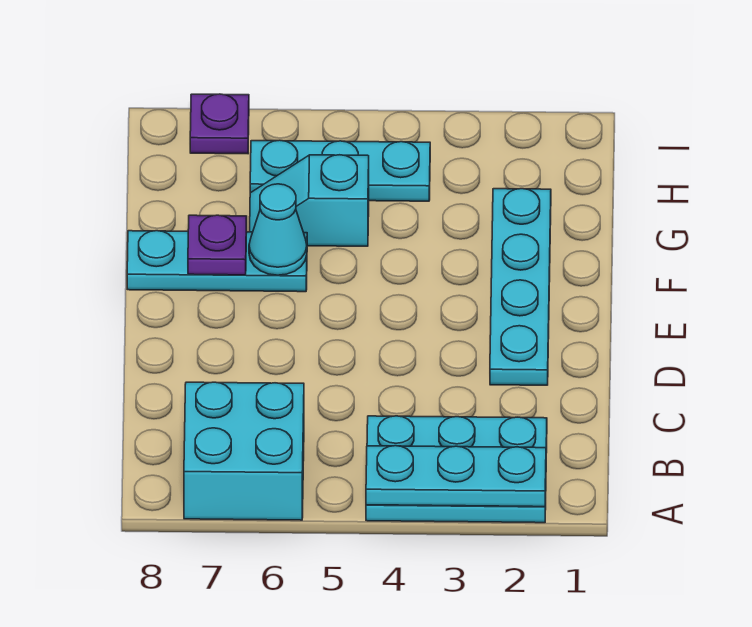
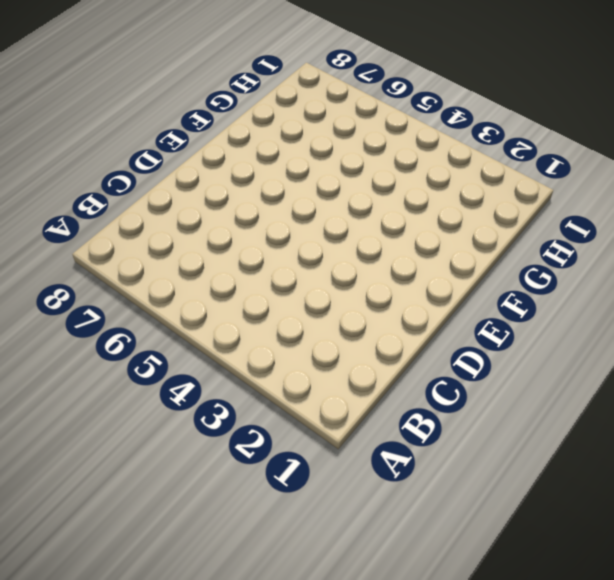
none -> cyan plate A2:B4 level 1
none -> cyan brick A6:B7 level 1

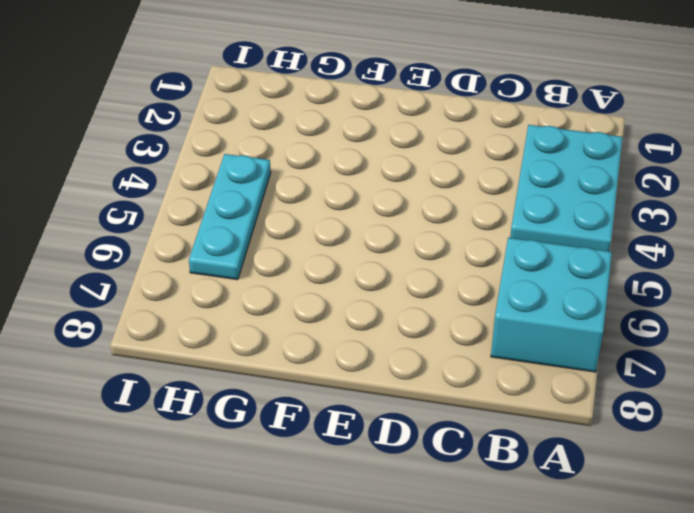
none -> cyan plate D2:G2 level 1
none -> cyan plate F6:F8 level 1

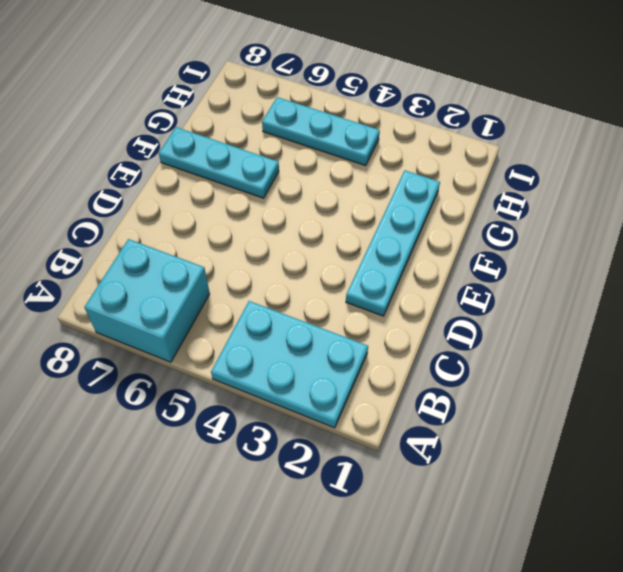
none -> cyan slope G5:G6 level 1 top 5
none -> purple plate I7 level 1

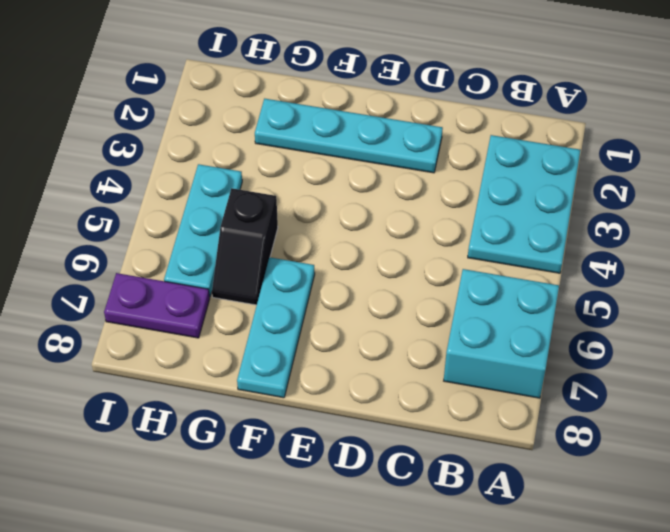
black slope G5:G6 level 1 top 5 -> cyan slope G5:G6 level 1 top 5
purple plate H7:I7 level 1 -> purple plate I7 level 1
none -> cyan plate A2:A4 level 2
none -> cyan cone F6 level 2

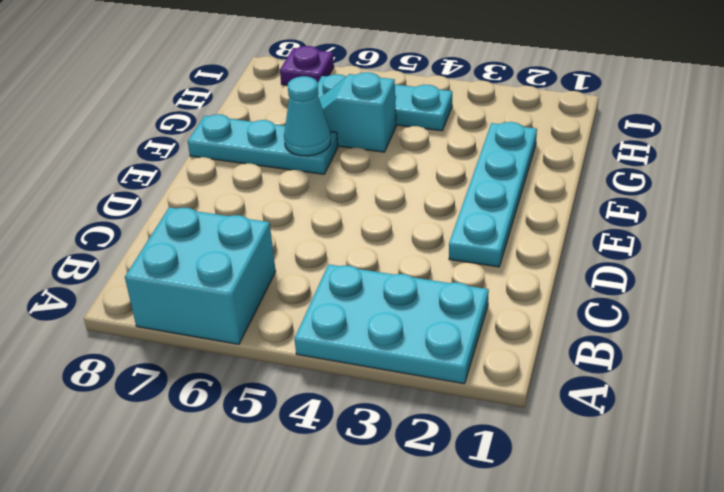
none -> cyan plate A2:A4 level 2
none -> purple plate F7 level 2

